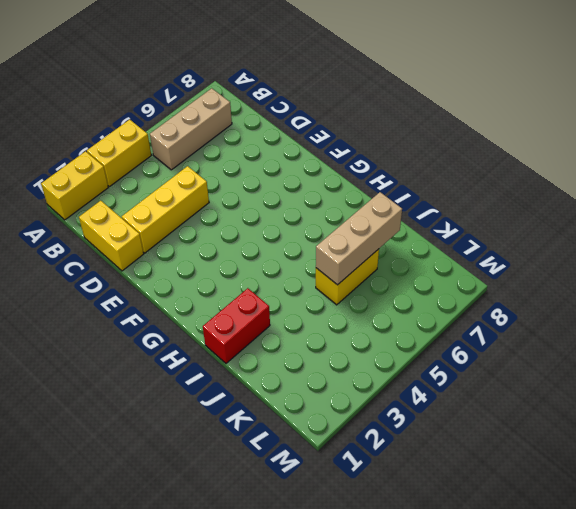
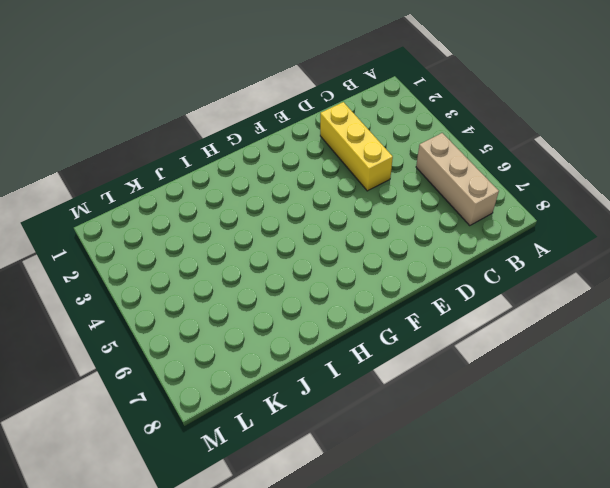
none -> yellow brick A1:A2 level 1
none -> yellow brick A3:A4 level 1

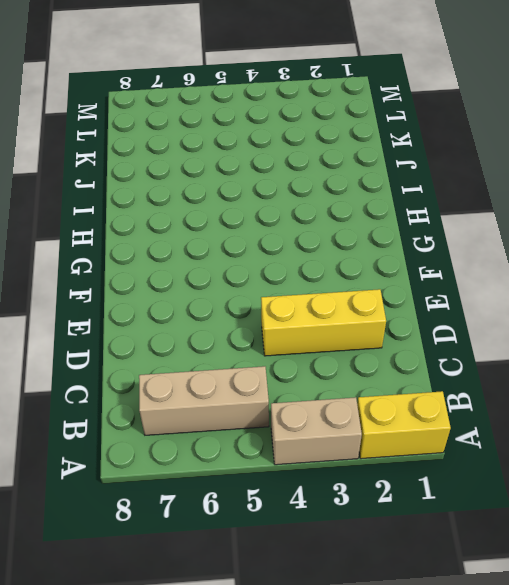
tan brick A3:A4 level 1 -> yellow brick A3:A4 level 1
none -> yellow brick C1:D1 level 1
none -> red brick I1:I2 level 1

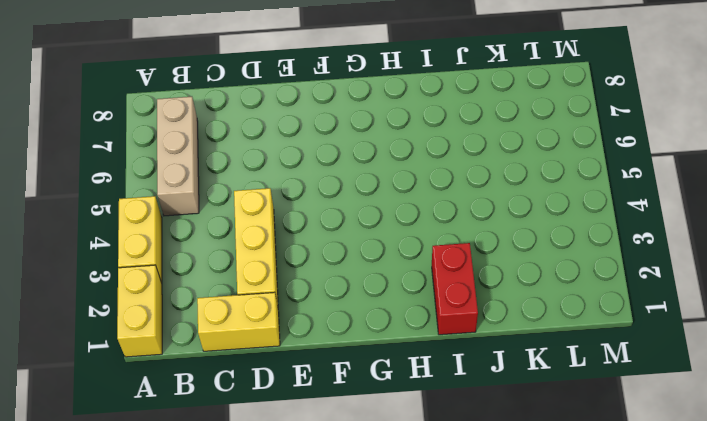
none -> yellow brick J5:J6 level 1
none -> tan brick J5:J7 level 2

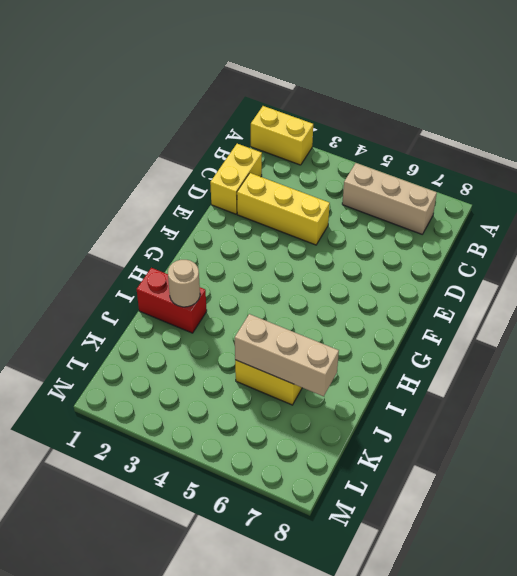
tan round brick I2 level 2 -> none
none -> yellow brick A3:A4 level 1

